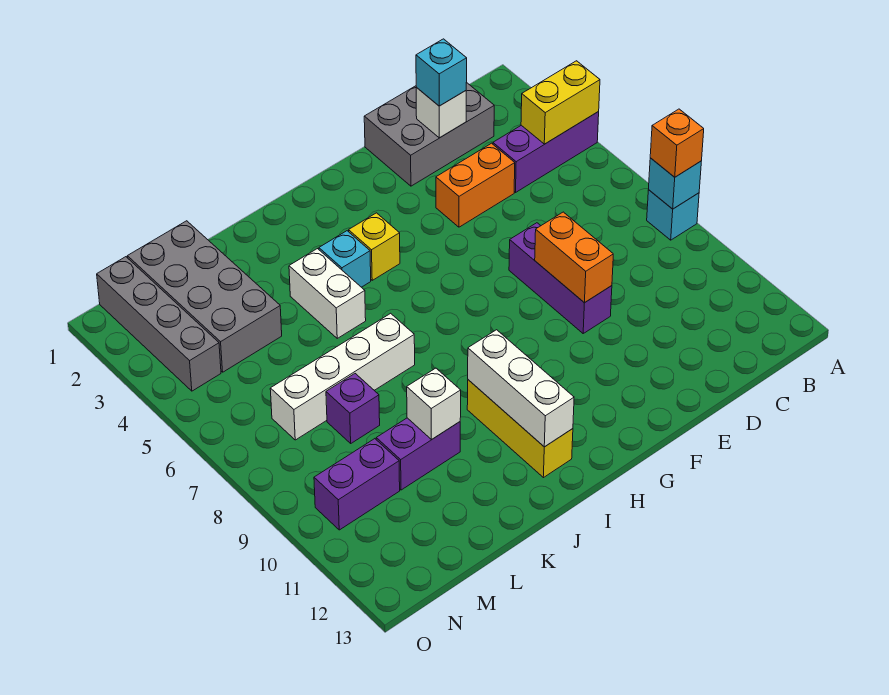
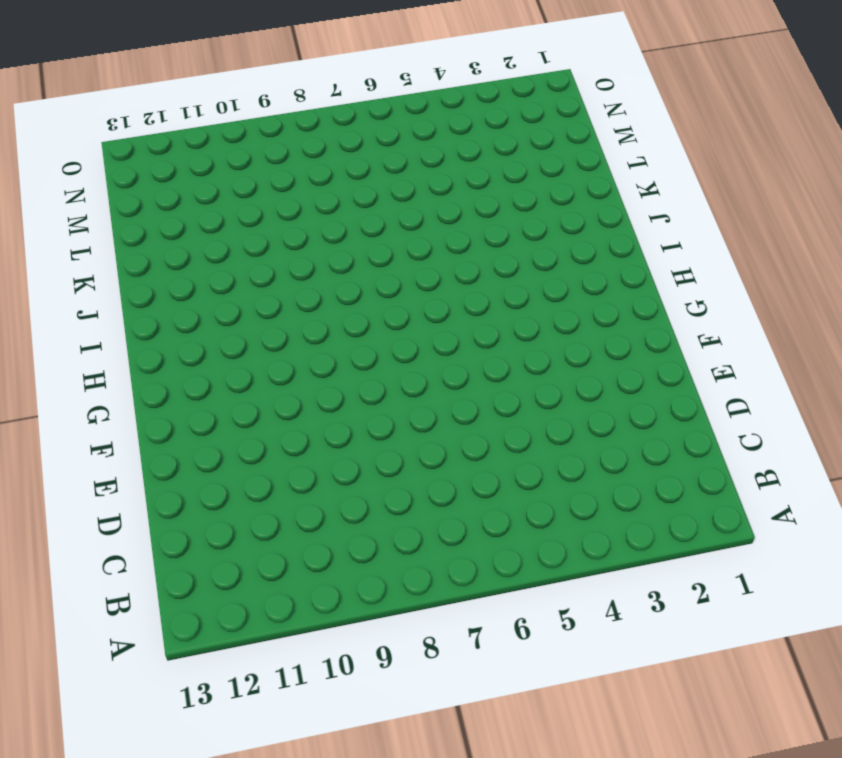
none -> purple brick A4:C4 level 1
none -> cyan brick A8 level 1
none -> grey brick C1:E2 level 1

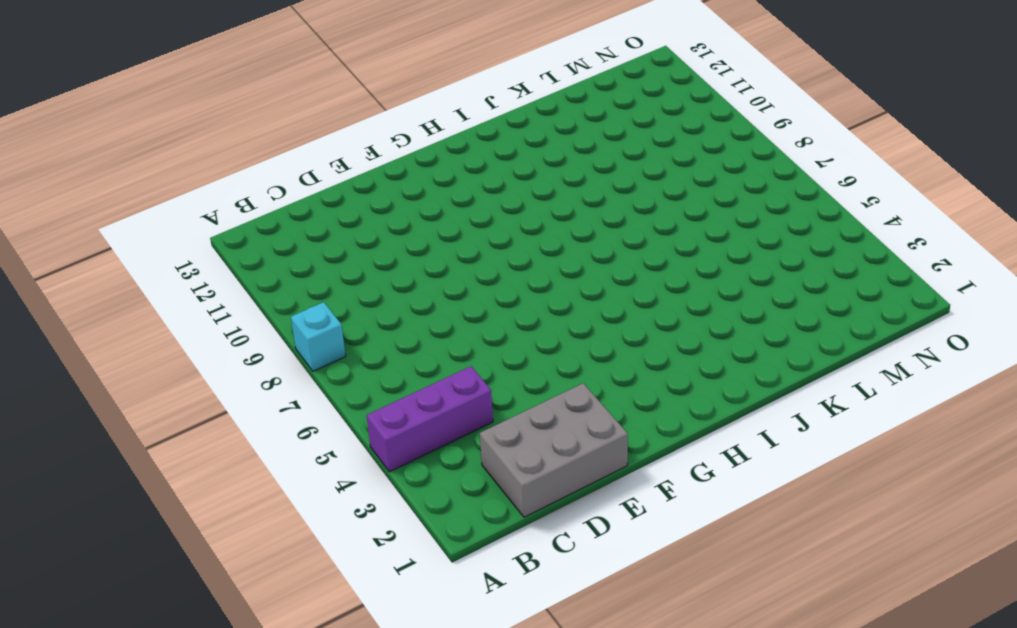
none -> orange brick D4:E4 level 1
none -> purple brick E7:E9 level 1
none -> yellow brick H4 level 1

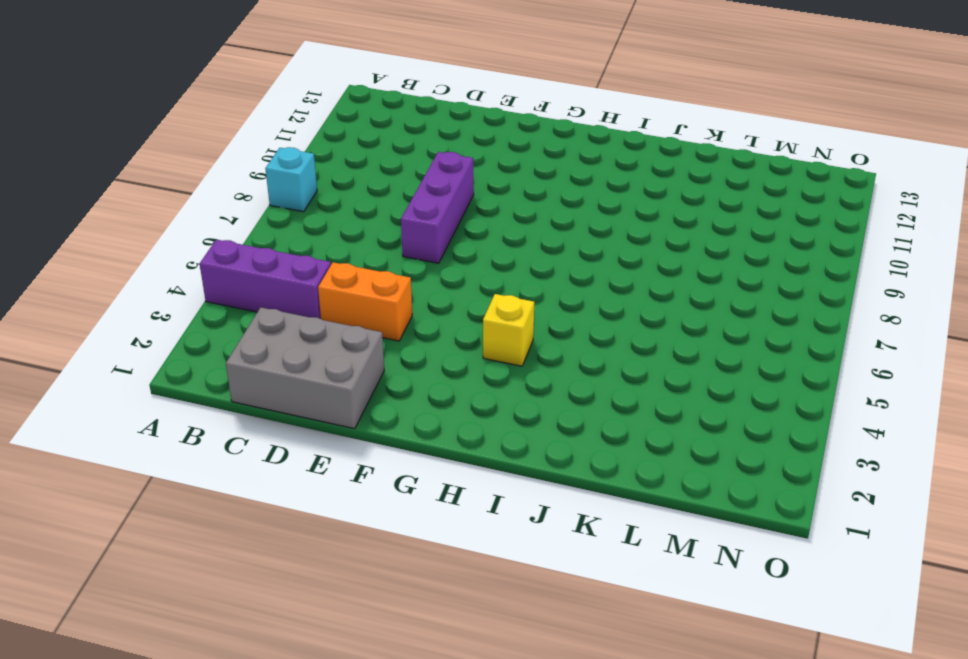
none -> cyan brick I4 level 1
none -> yellow brick I10:I12 level 1
none -> white brick J4:J5 level 1

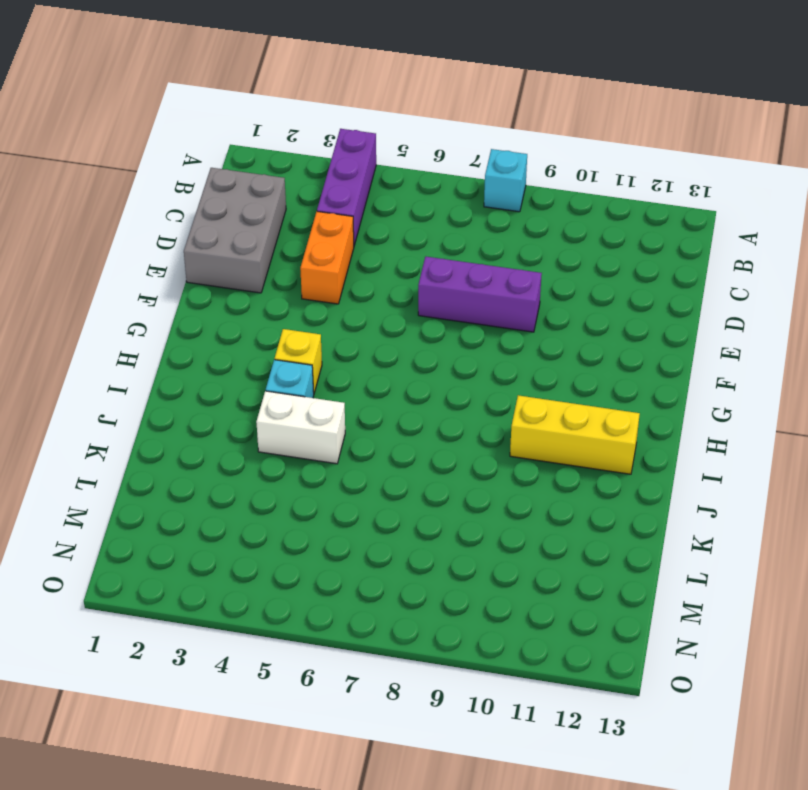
none -> white brick J7:M7 level 1
none -> purple brick K10:L10 level 1
none -> grey brick L1:M4 level 1

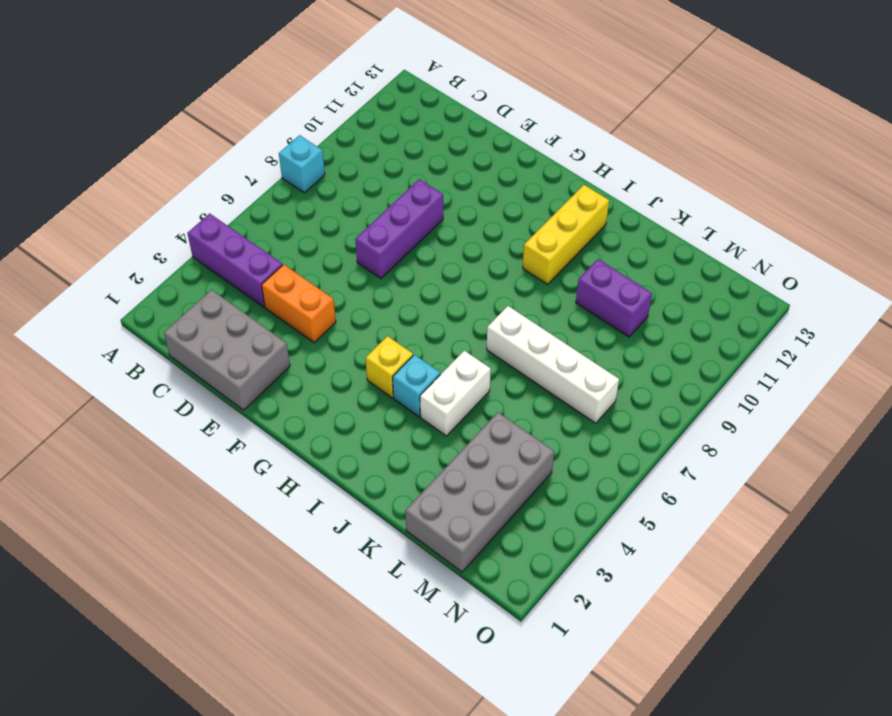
none -> purple brick L8 level 1
none -> purple brick M10:N10 level 1
none -> grey brick N1:N4 level 1

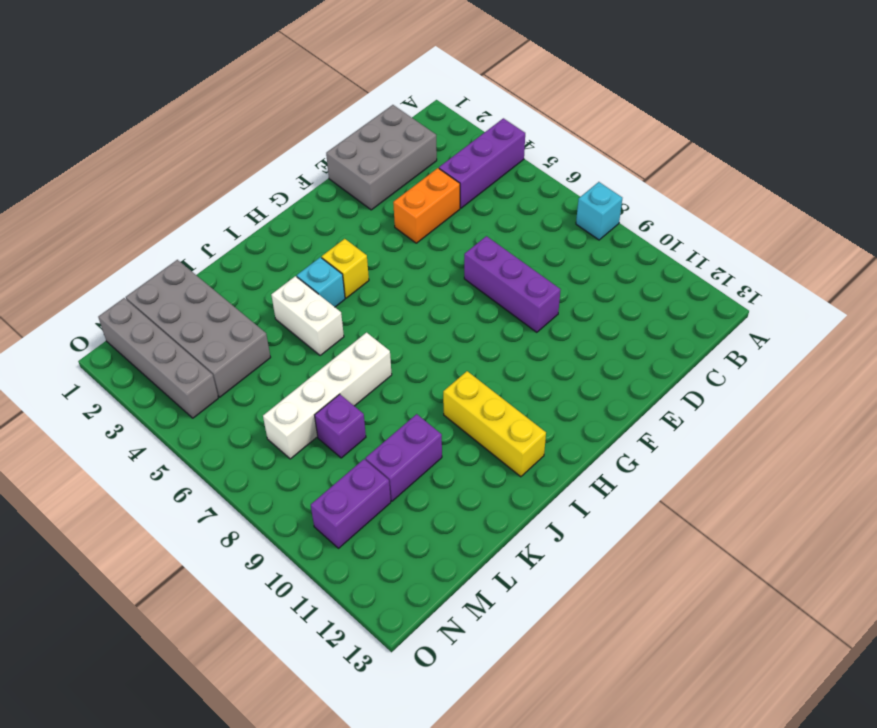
none -> yellow brick A4:B4 level 2
none -> cyan brick A8 level 2
none -> white brick D2 level 2

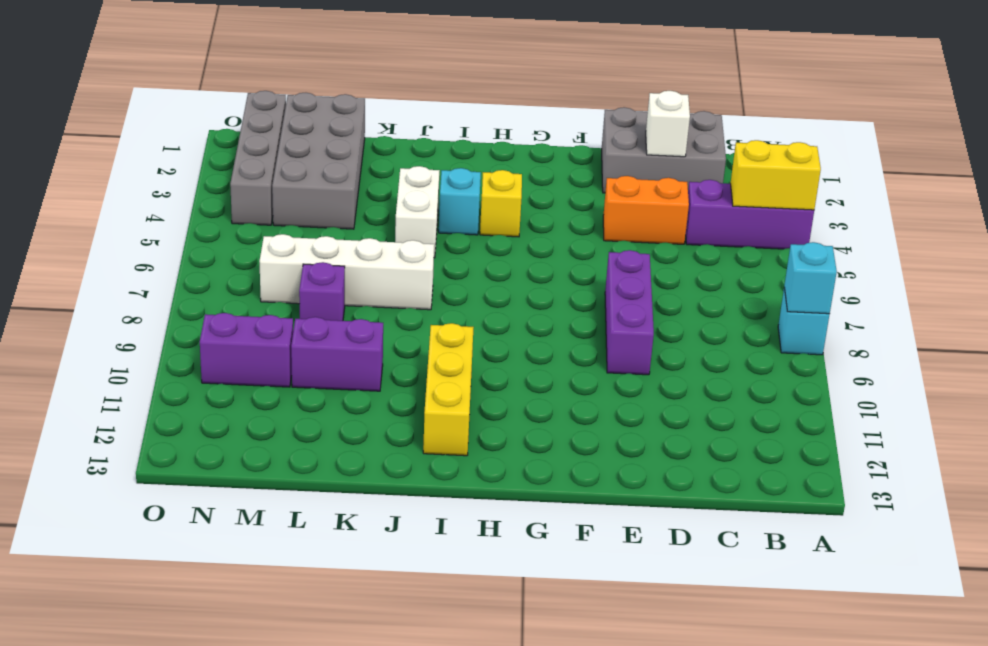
none -> orange brick E8:E9 level 2
none -> white brick I10:I12 level 2
none -> white brick K10 level 2

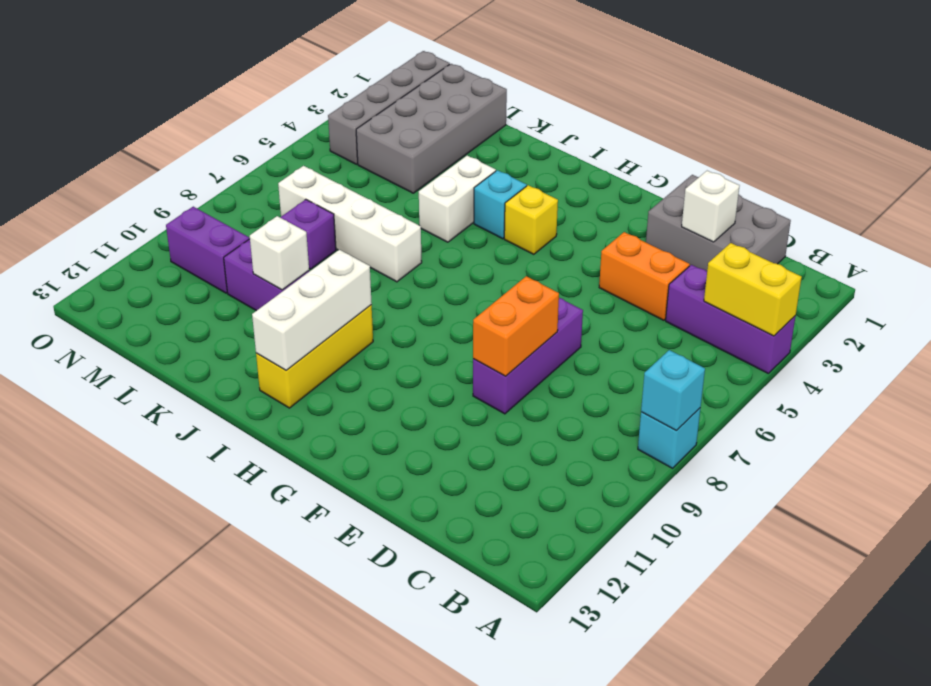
none -> orange brick A8 level 3
none -> cyan brick D2 level 3

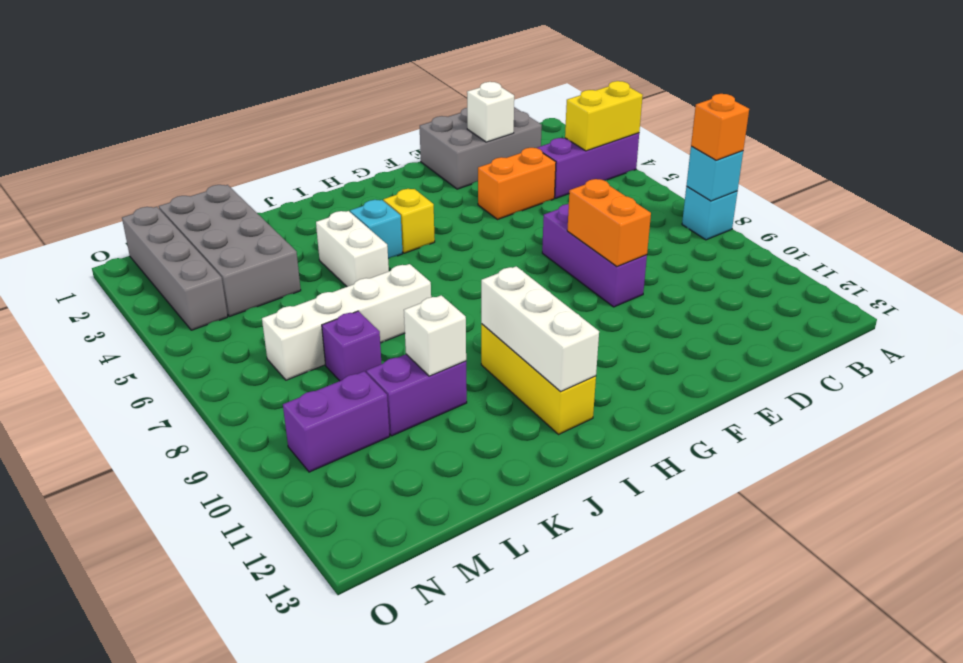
none -> cyan brick D2 level 3

